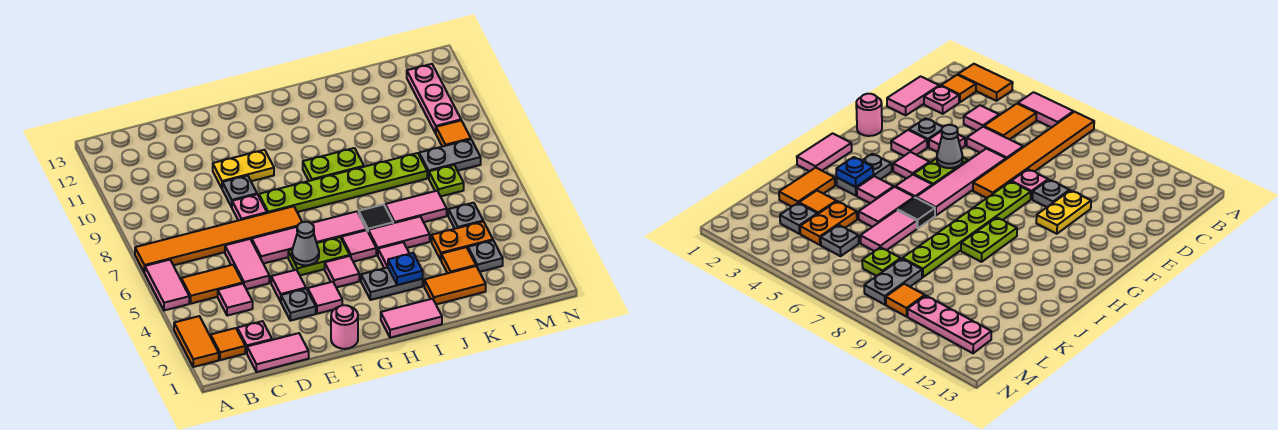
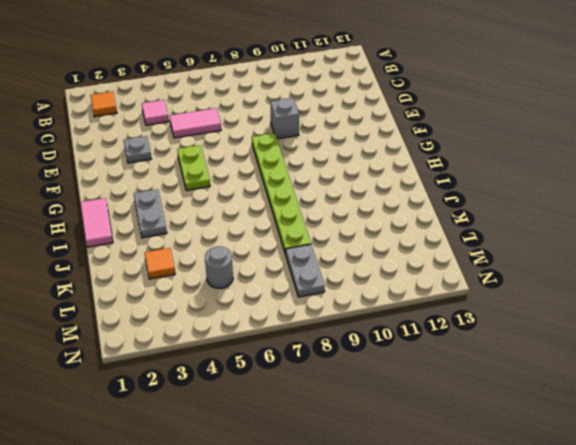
grey brick E9 level 1 -> grey plate E9 level 1
grey round brick L5 level 1 -> grey plate L5 level 1
none -> orange tile A2:A3 level 1
none -> pink tile A5:A6 level 1
none -> orange tile A7:F7 level 1
none -> orange tile B5:C5 level 1

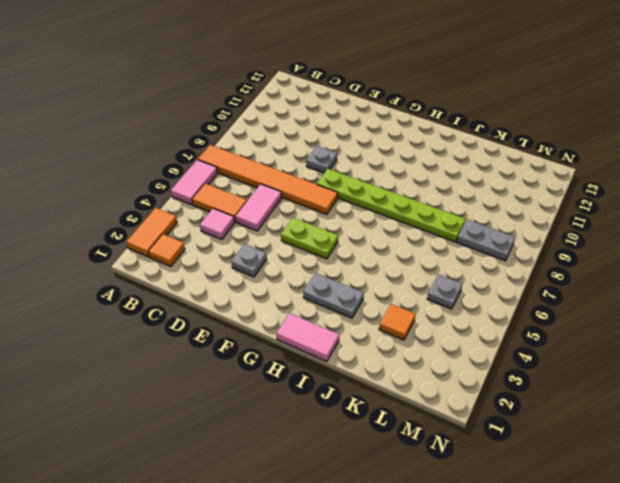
none -> pink tile C1:D1 level 1
none -> pink plate C2 level 1
none -> pink tile E4 level 1
none -> pink tile E6:H6 level 1

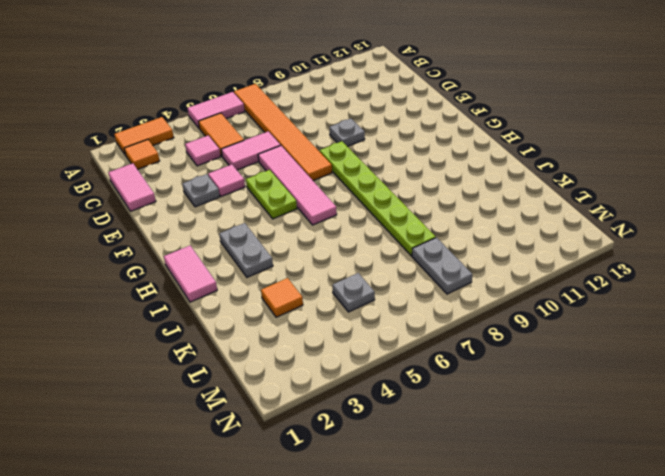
none -> pink plate C2 level 1
none -> pink plate E8 level 1
none -> yellow plate E10:F10 level 1
none -> pink round brick F1 level 1

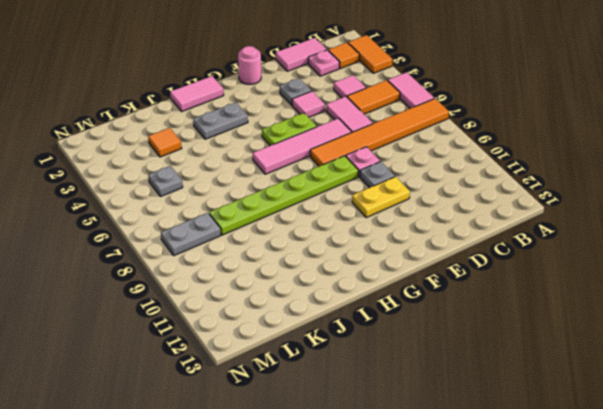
none -> pink tile F3 level 1
none -> pink tile G4 level 1
none -> pink tile H5 level 1
none -> lime plate H9:I9 level 1

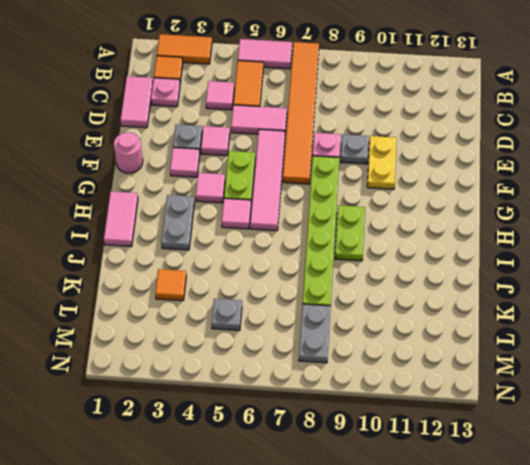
none -> pink tile I4 level 1
none -> pink tile I5:J5 level 1
none -> black tile I6 level 1
none -> orange tile J2:K2 level 1

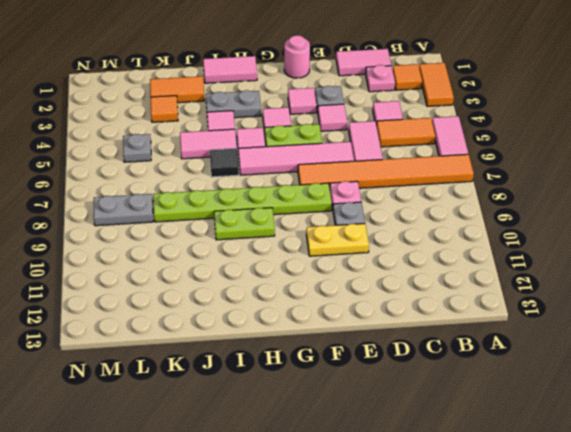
none -> pink tile J6:K6 level 1
none -> orange plate K4:L4 level 1
none -> grey plate L3 level 1
none -> lime plate L7 level 1

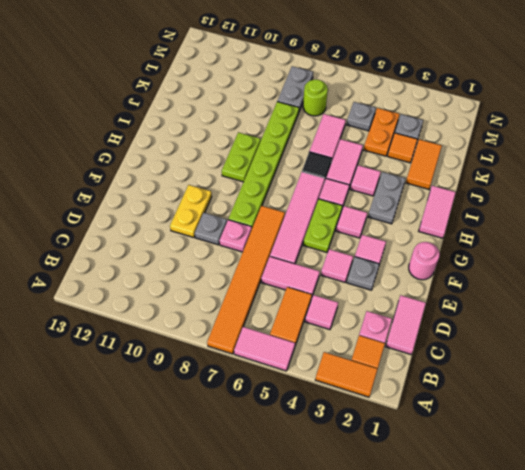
lime round brick L7 level 1 -> lime plate L7 level 1
none -> orange tile M9 level 1
none -> pink plate M10:M12 level 1
none -> grey cone F5 level 2
none -> blue plate I3 level 2

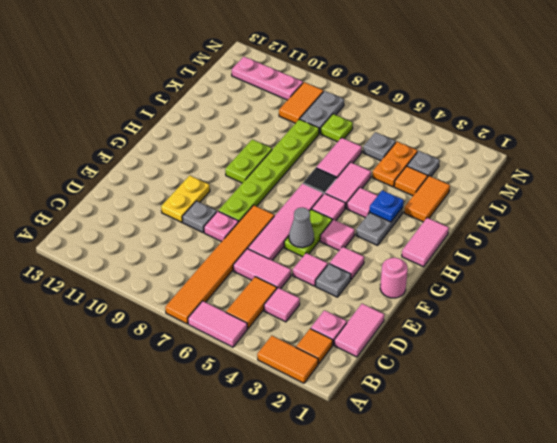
orange tile L9:M9 level 1 -> orange tile M9 level 1

